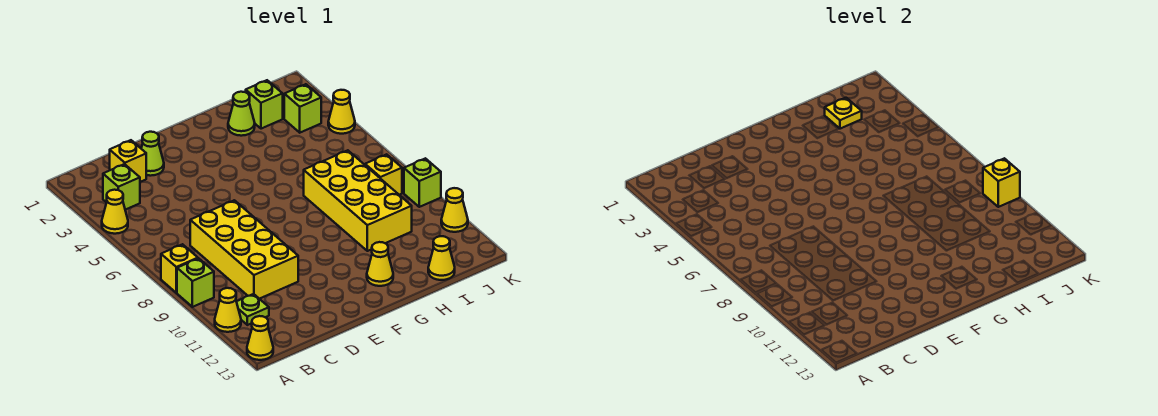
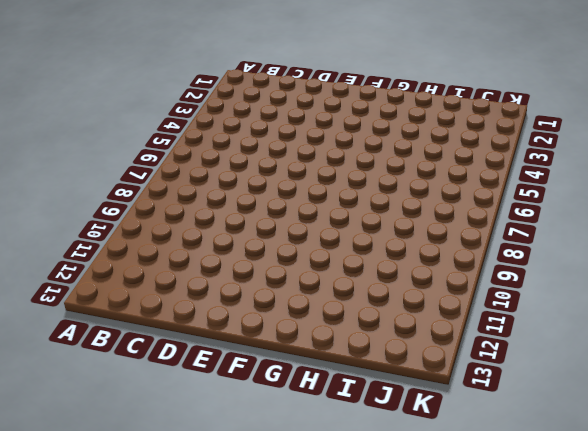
none -> yellow cone A4 level 1
none -> yellow brick A8 level 1
none -> lime brick A9 level 1

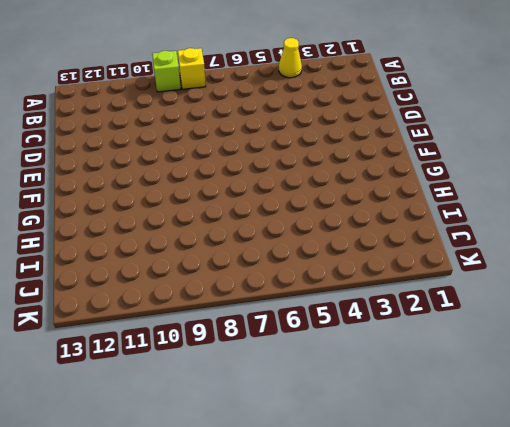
none -> yellow cone A11 level 1
none -> yellow cone A13 level 1
none -> lime brick B3 level 1

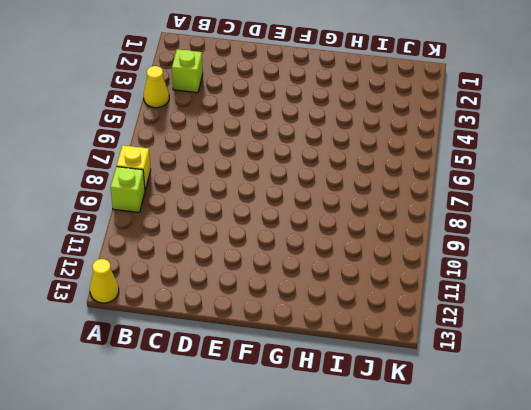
none -> yellow cone A11 level 1
none -> lime plate B11 level 1
none -> yellow brick C2 level 1

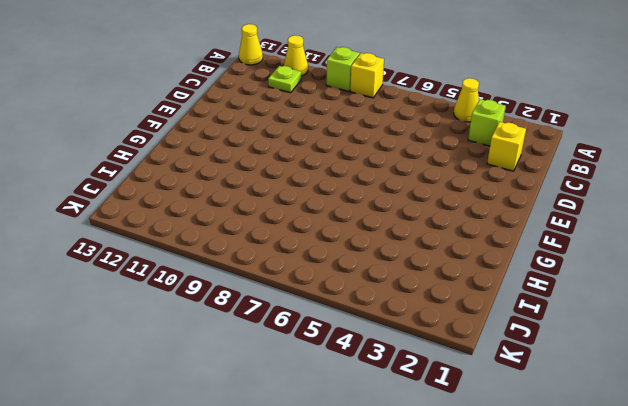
none -> yellow brick C7:D10 level 1
none -> lime cone D2 level 1
none -> yellow cone G12 level 1

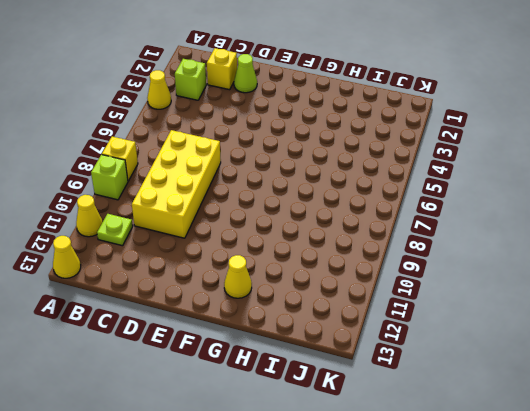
none -> lime cone H2 level 1
none -> yellow brick H7:I10 level 1
none -> lime brick I2 level 1

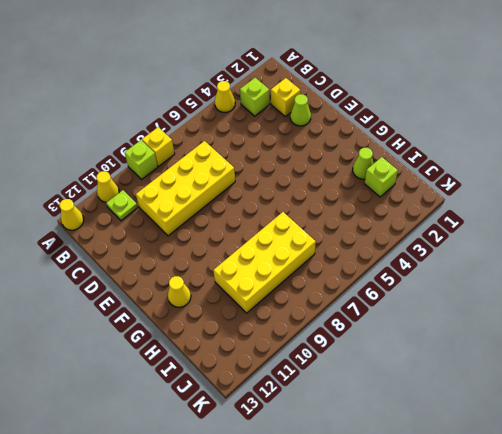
none -> yellow cone I13 level 1
none -> lime brick J3 level 1
none -> yellow brick J8 level 1

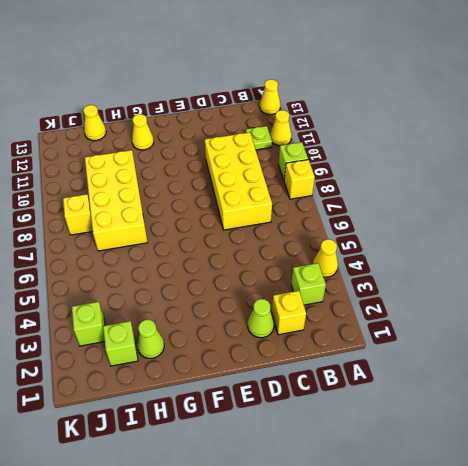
none -> yellow cone K4 level 1
none -> lime brick K9 level 1
none -> yellow cone K11 level 1

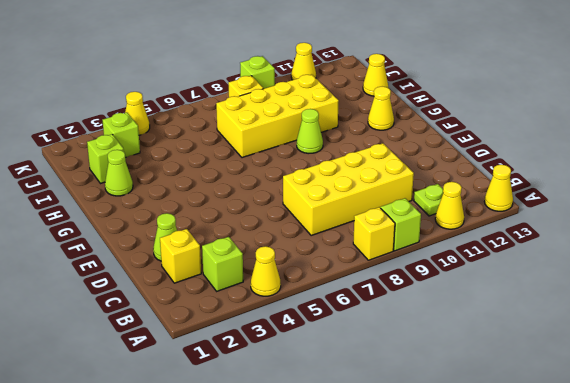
lime cone G9 level 1 -> none
none -> yellow plate I2 level 2
none -> yellow brick K9 level 2

